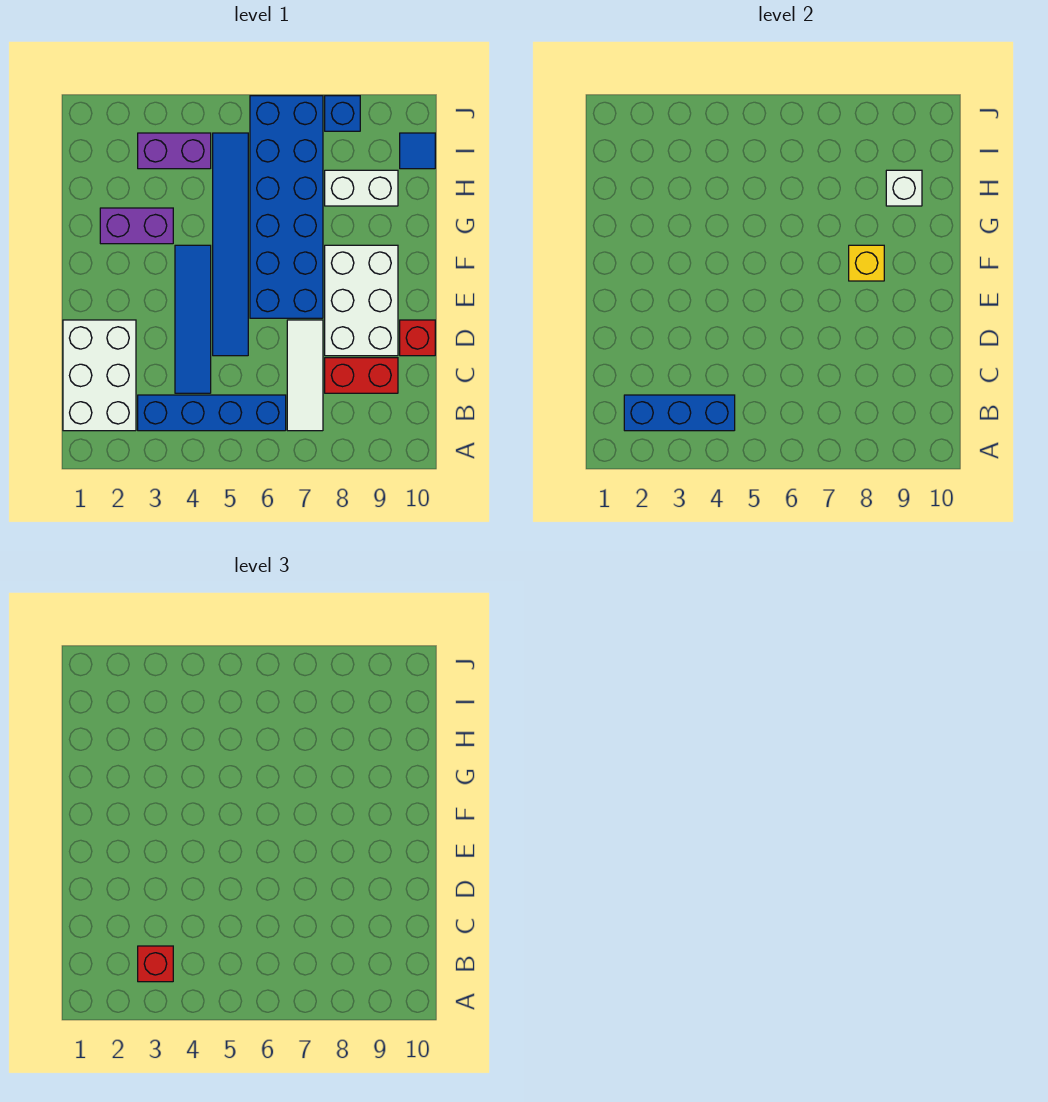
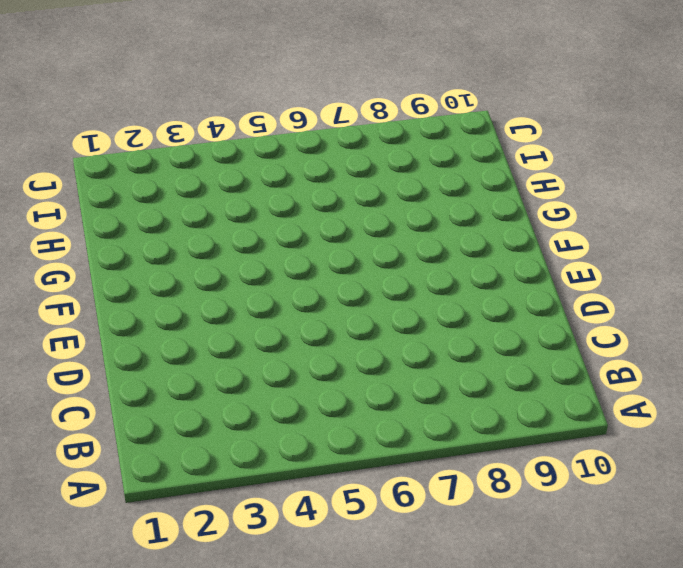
none -> white brick B1:D2 level 1
none -> blue brick B3:B6 level 1
none -> white tile B7:D7 level 1

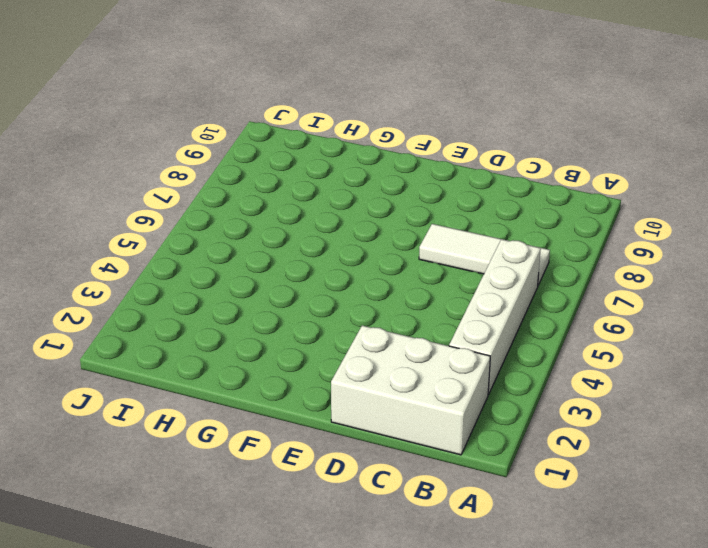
white brick B3:B6 level 1 -> blue brick B3:B6 level 1
none -> blue tile C4:F4 level 1
none -> red brick C8:C9 level 1
none -> blue tile D5:I5 level 1

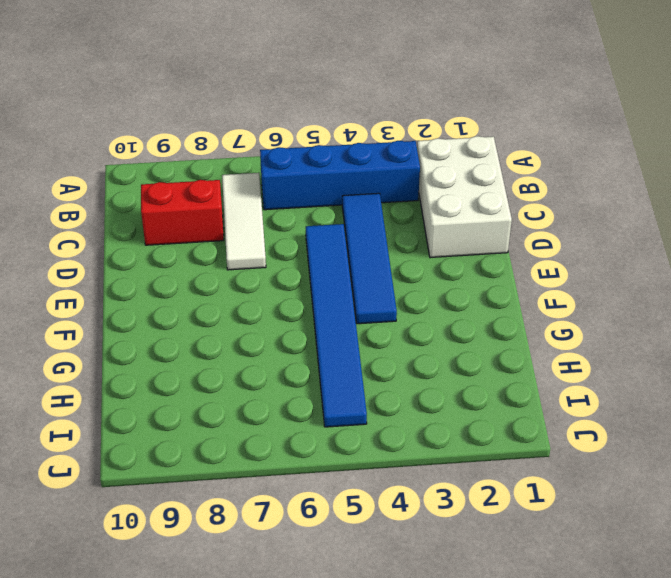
none -> white brick D8:F9 level 1
none -> red brick D10 level 1
none -> blue brick E6:J7 level 1

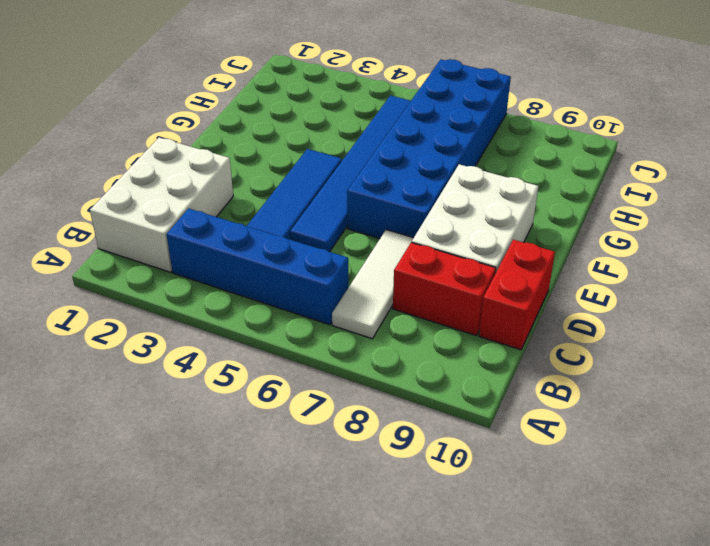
red brick C10:D10 level 1 -> red brick D10 level 1
none -> purple brick G2:G3 level 1
none -> white brick H8:H9 level 1
none -> purple brick I3:I4 level 1

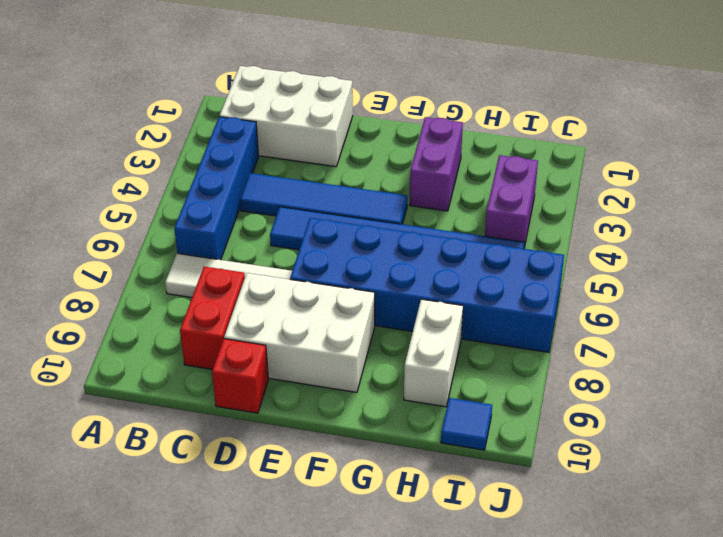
none -> blue brick J8 level 1
none -> blue brick B2:B4 level 2
none -> yellow brick F8 level 2

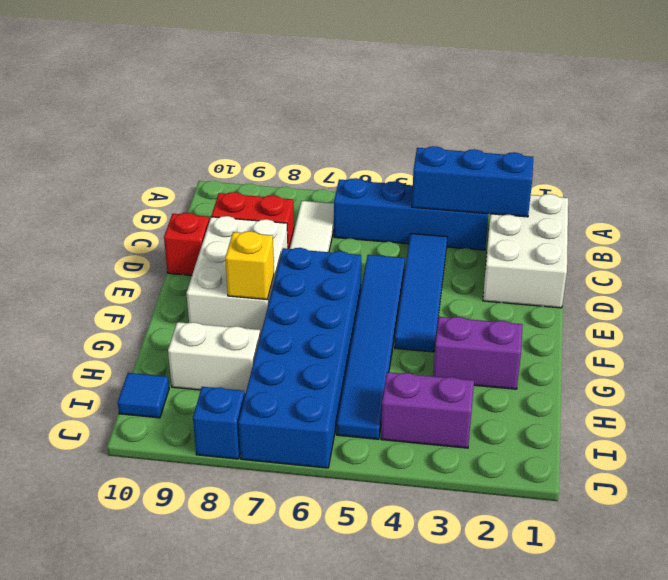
none -> white brick H9 level 2
none -> red brick B3 level 3

